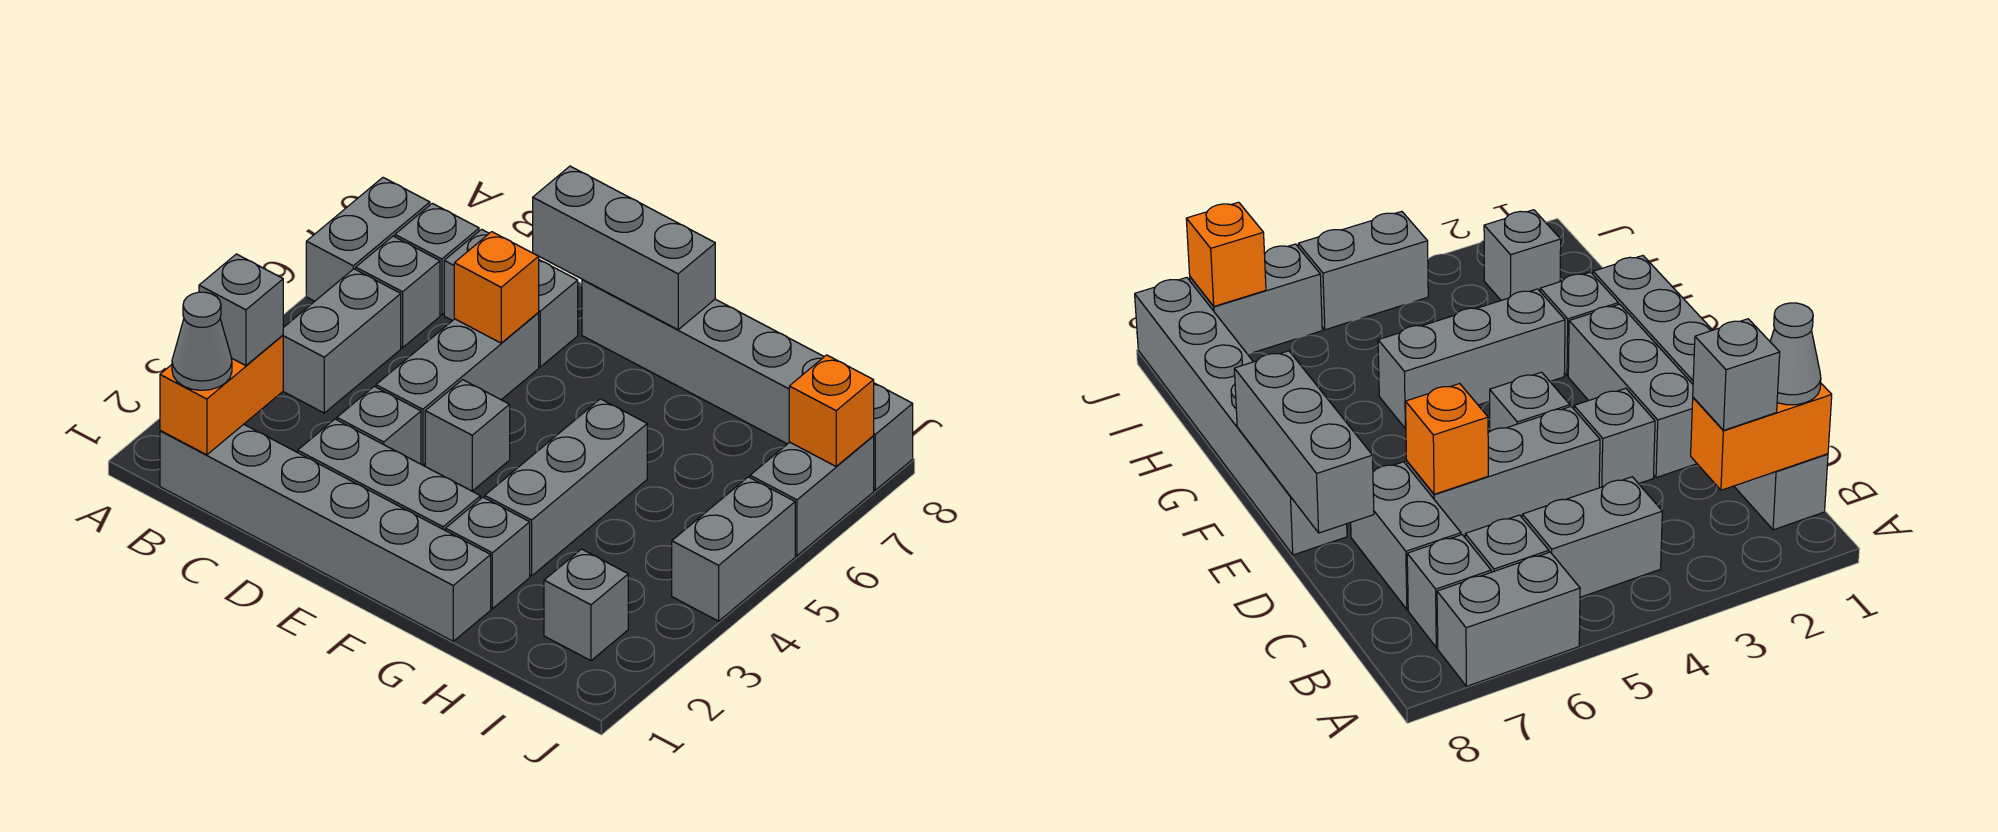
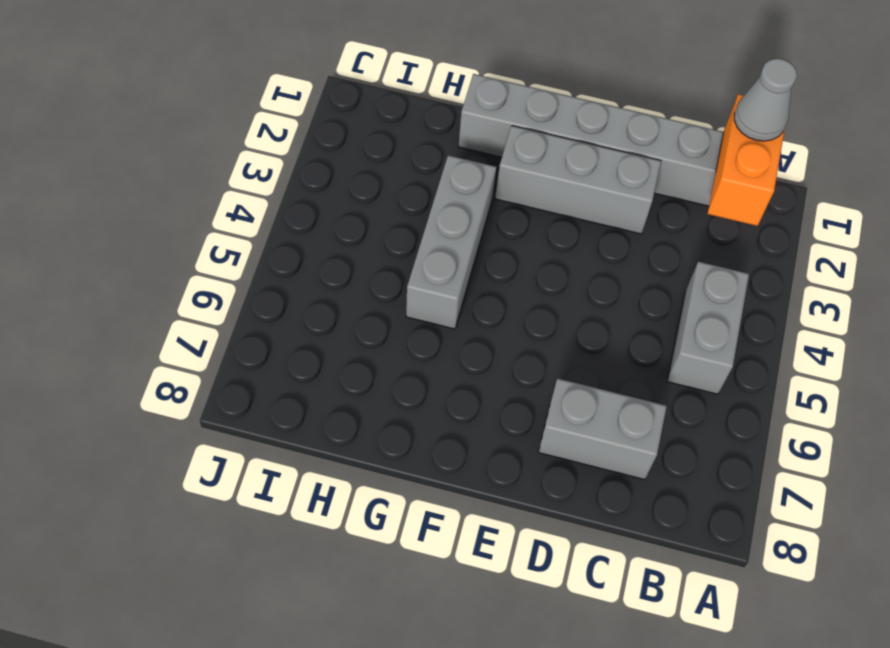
none -> grey brick A6:A7 level 1
none -> grey brick B6 level 1
none -> grey brick B7 level 1

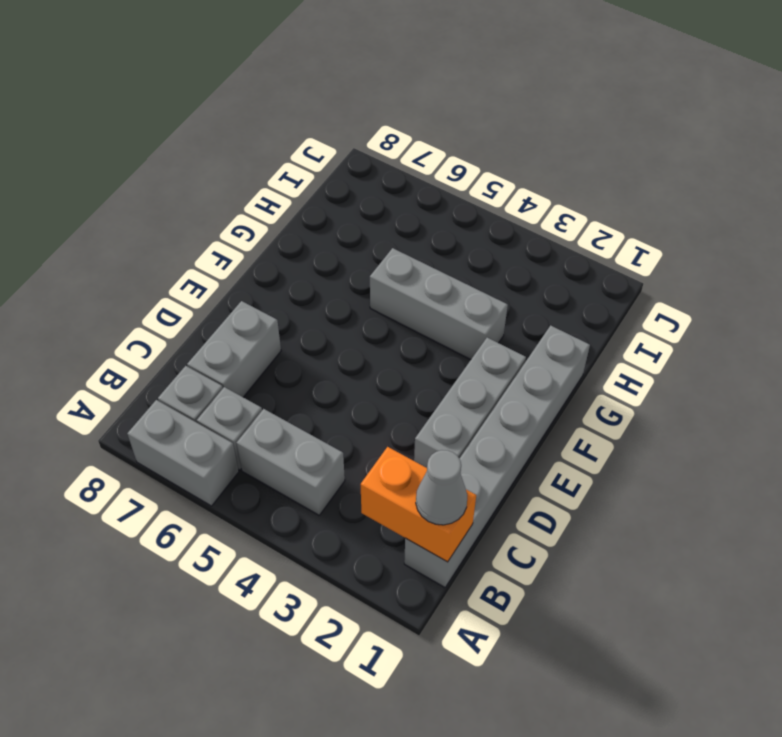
none -> grey brick D3 level 1
none -> grey brick D4:D6 level 1
none -> grey brick E4 level 1

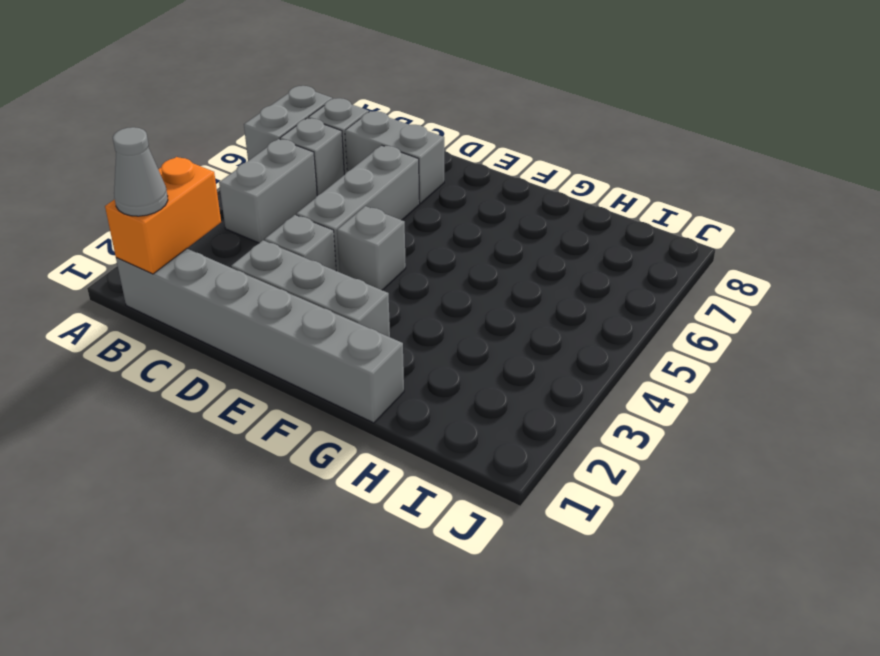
none -> grey brick E8:J8 level 1
none -> grey brick G2 level 1
none -> grey brick G3:G5 level 1

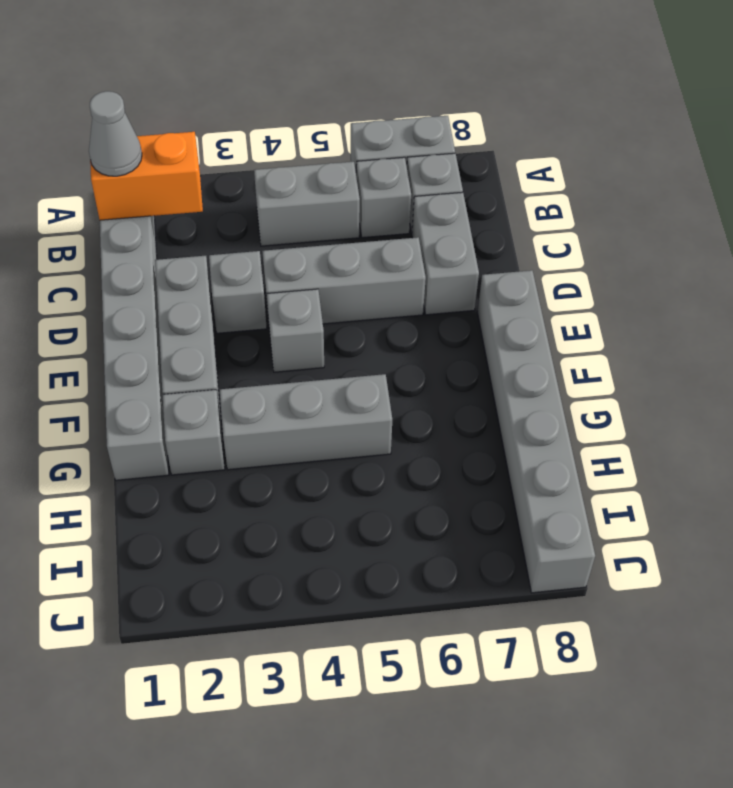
none -> grey brick I2 level 1
none -> grey brick J4:J5 level 1
none -> grey brick J6:J7 level 1

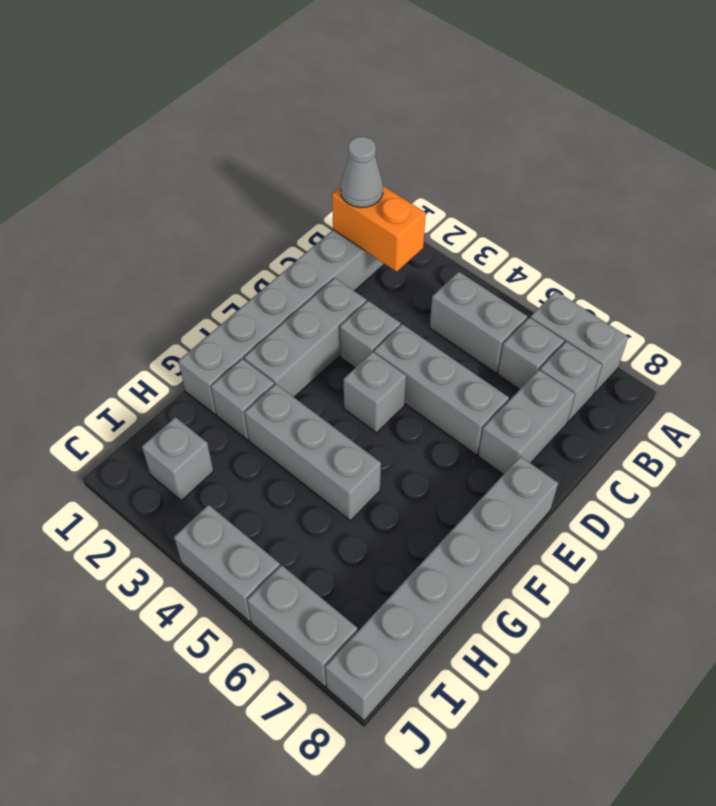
none -> orange brick D6 level 2
none -> grey brick D8:F8 level 2
none -> orange brick J7 level 2

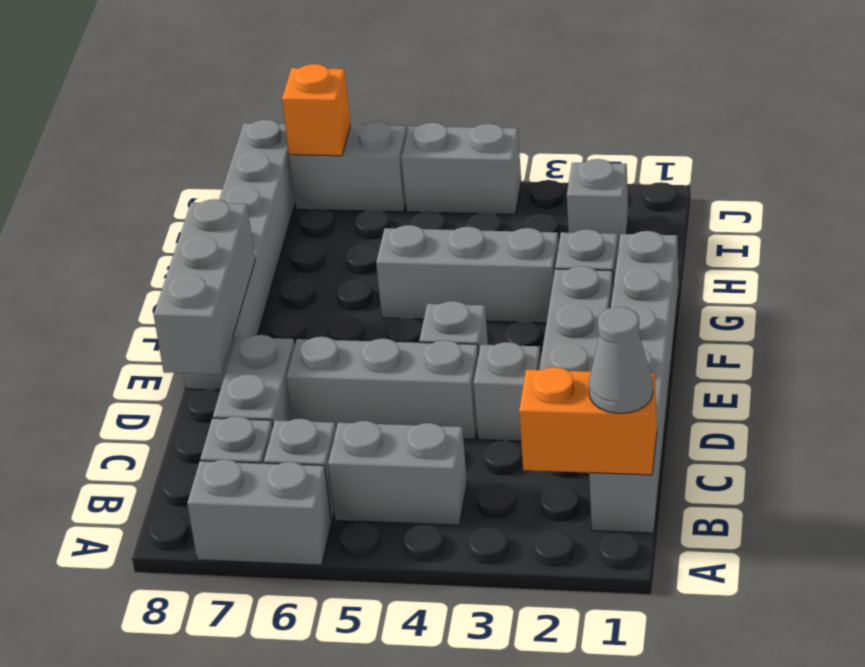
none -> orange brick D6 level 2
none -> grey brick B2 level 3

